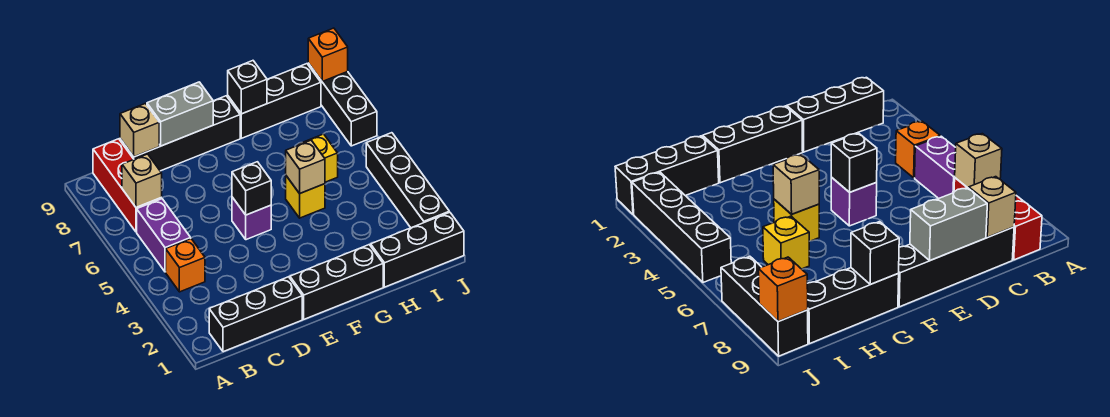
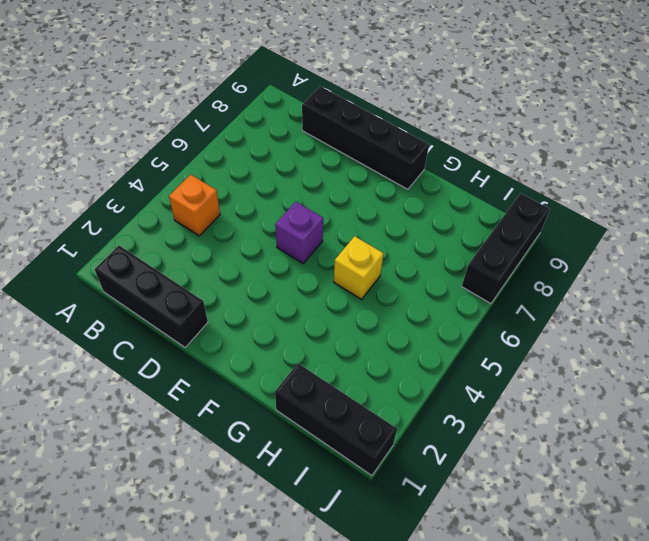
none -> purple brick B5:B6 level 1
none -> red brick B7:B9 level 1
none -> black brick E1:G1 level 1

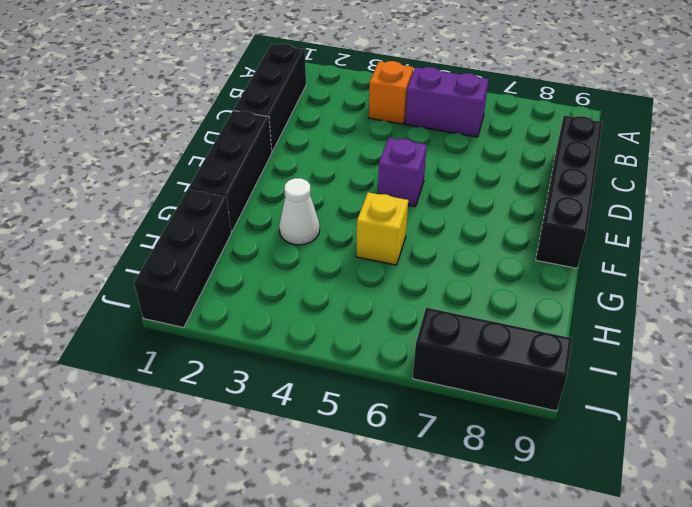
white cone G3 level 1 -> none
none -> red brick B7:B9 level 1
none -> black brick G9:I9 level 1
none -> yellow brick H6 level 1

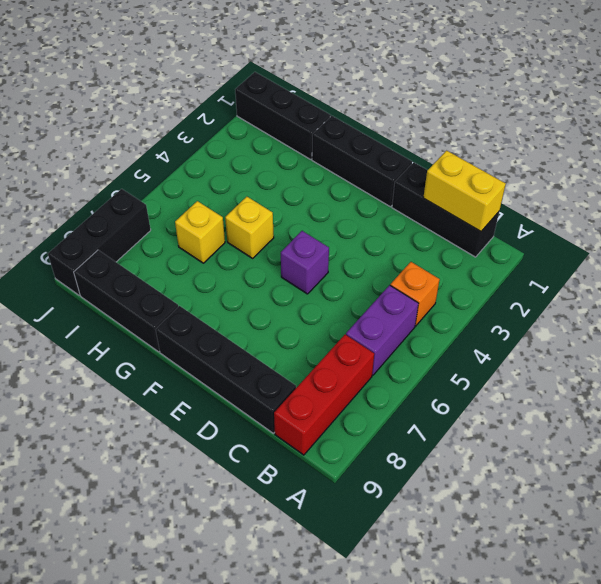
yellow brick B1:C1 level 2 -> none
none -> black brick J2:J5 level 1
none -> tan brick B7 level 2
none -> tan brick C9 level 2

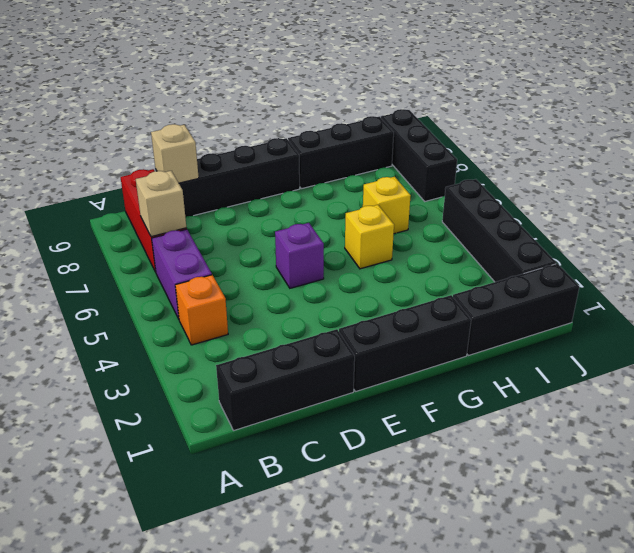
none -> grey brick D9:E9 level 2
none -> black brick E5 level 2
none -> tan brick G5 level 2

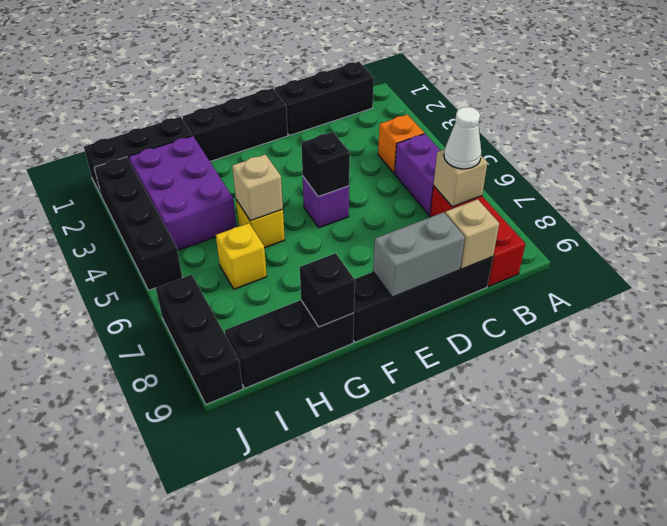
white cone B7 level 3 -> none
purple brick H2:I4 level 1 -> none
none -> orange brick J9 level 2

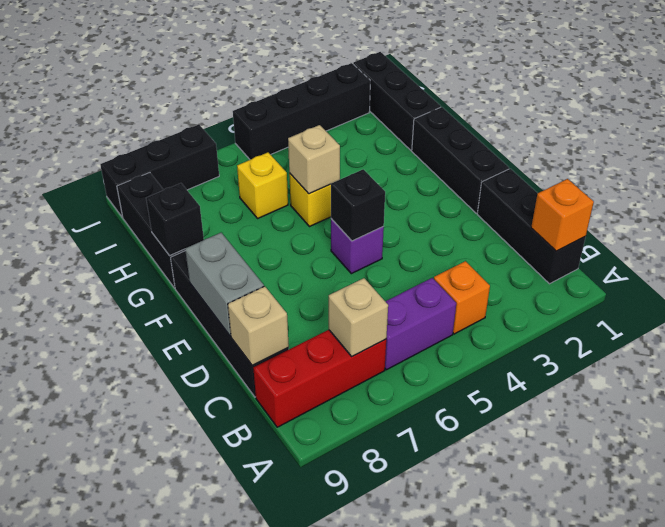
orange brick B1 level 2 -> orange brick J9 level 2

